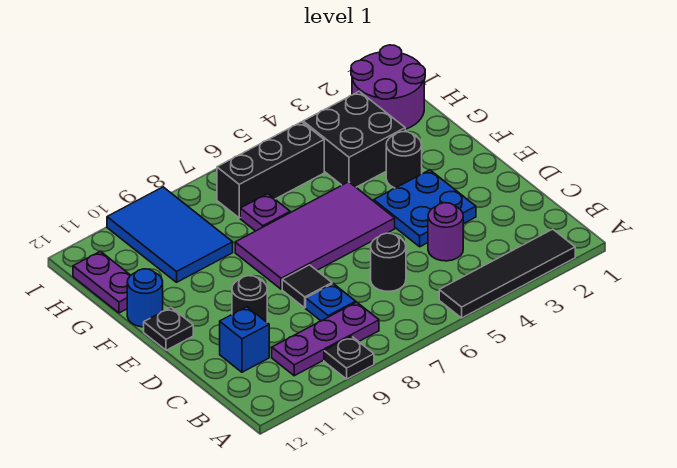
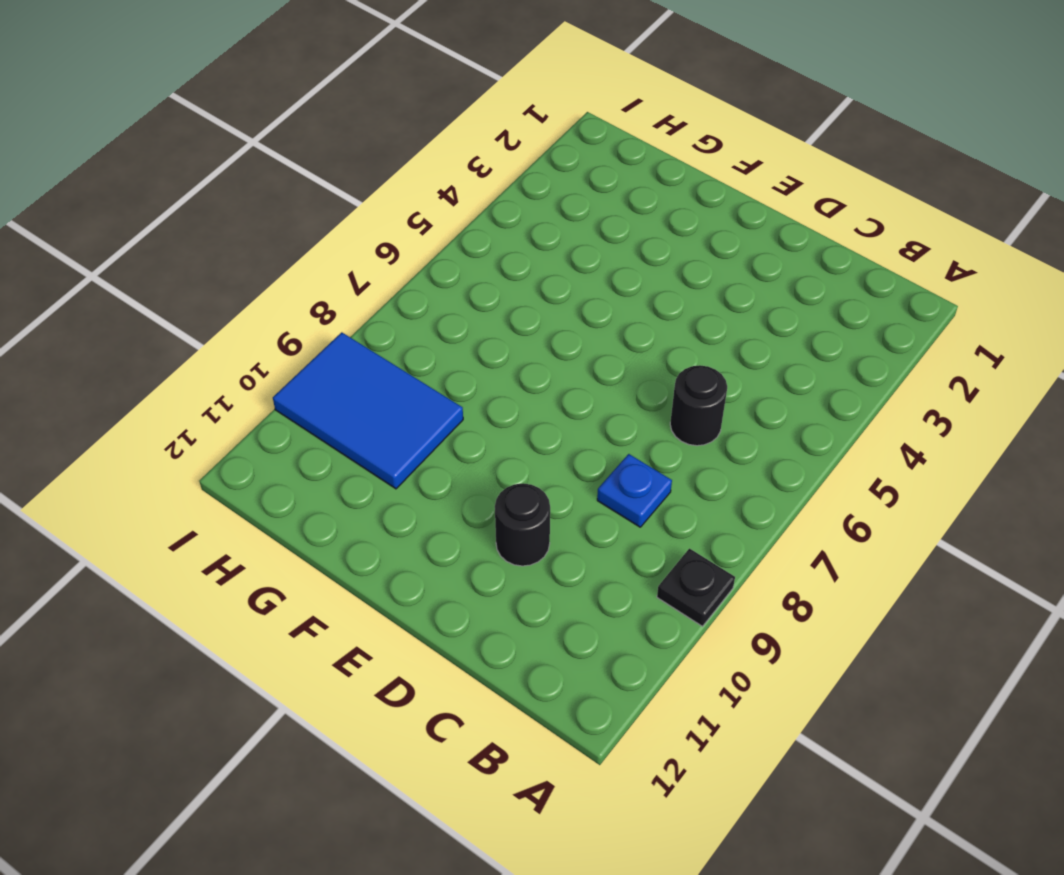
none -> black tile A2:A5 level 1
none -> purple plate B8:B10 level 1
none -> purple round brick C4 level 1

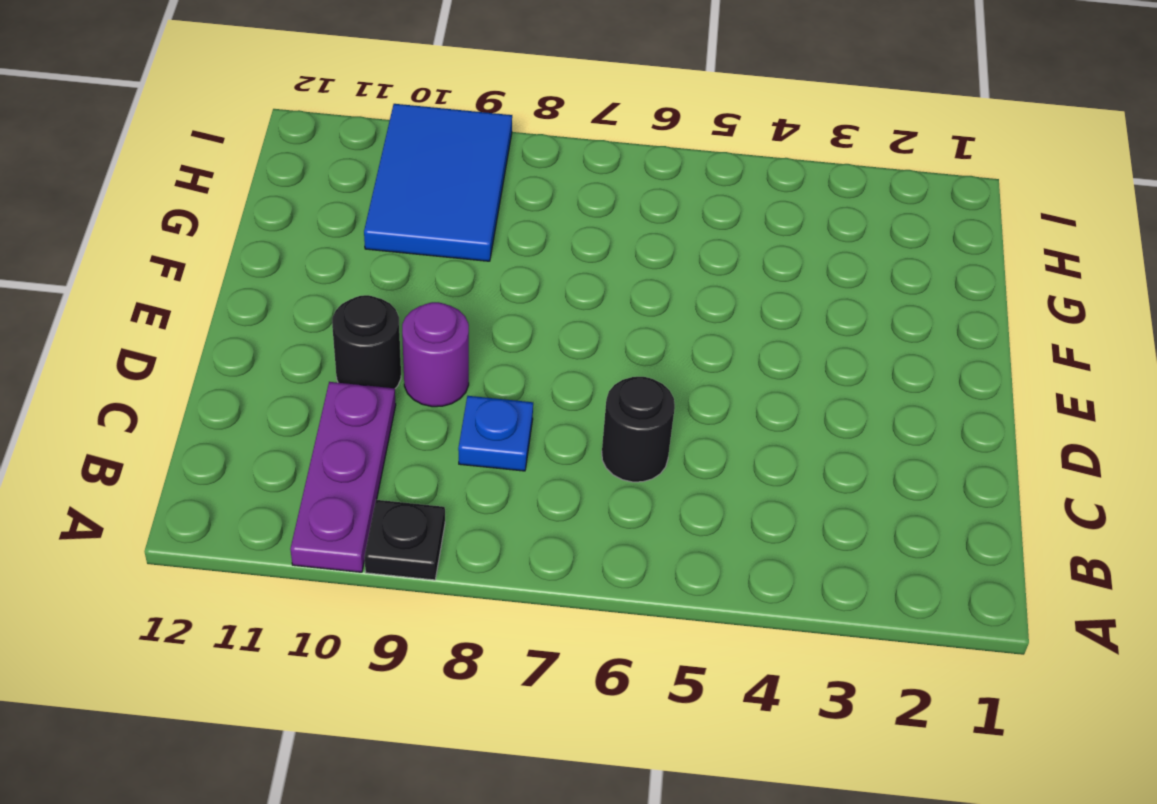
purple plate A10:C10 level 1 -> purple plate B8:B10 level 1
purple round brick D9 level 1 -> purple round brick C4 level 1
none -> black tile A2:A5 level 1
none -> blue brick C11 level 1
none -> blue plate D3:E4 level 1

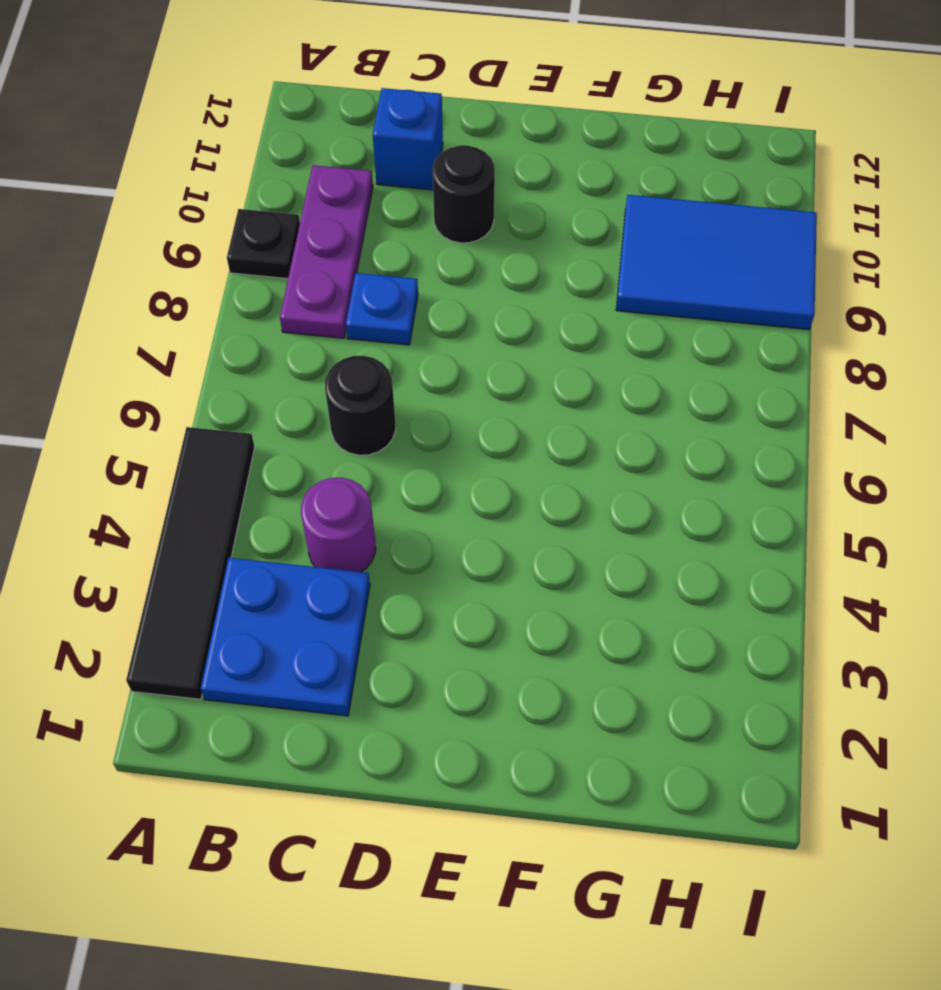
blue plate B2:C3 level 1 -> blue plate D3:E4 level 1
none -> black tile D8 level 1
none -> purple tile E5:F8 level 1
none -> black plate E12 level 1

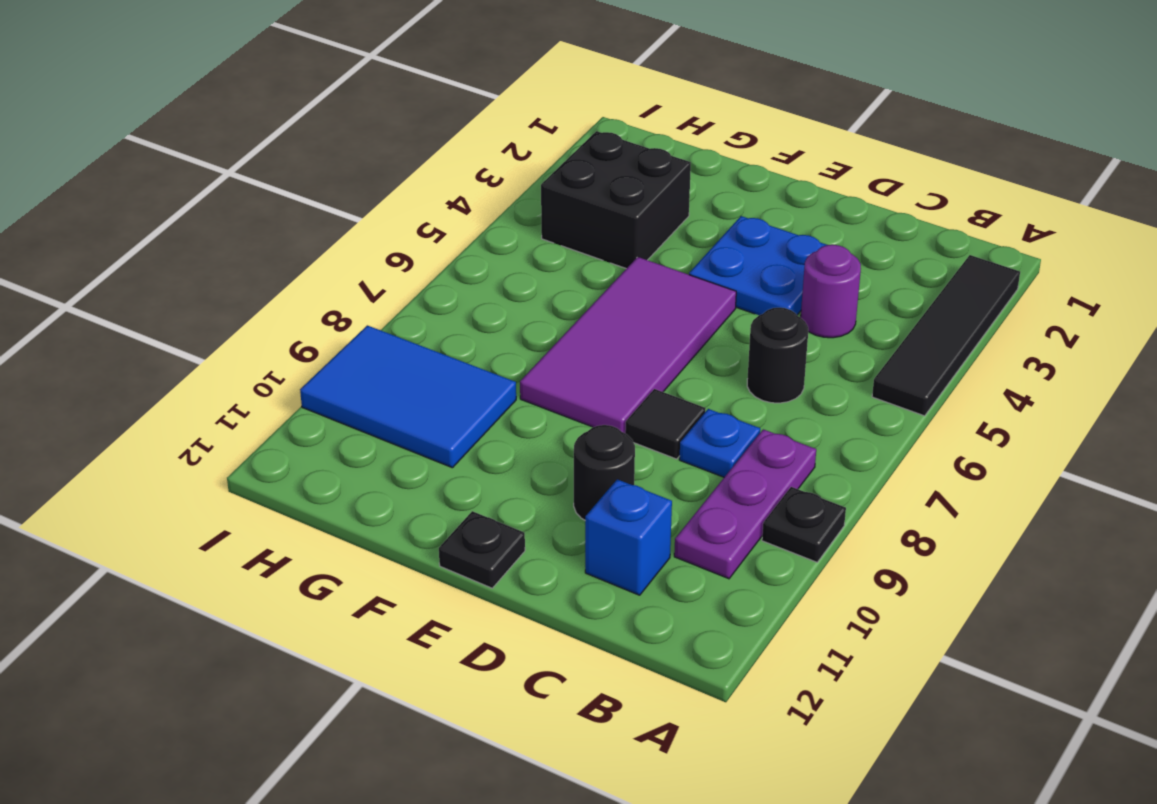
none -> black round brick F3 level 1
none -> blue round brick F12 level 1
none -> purple plate G7 level 1

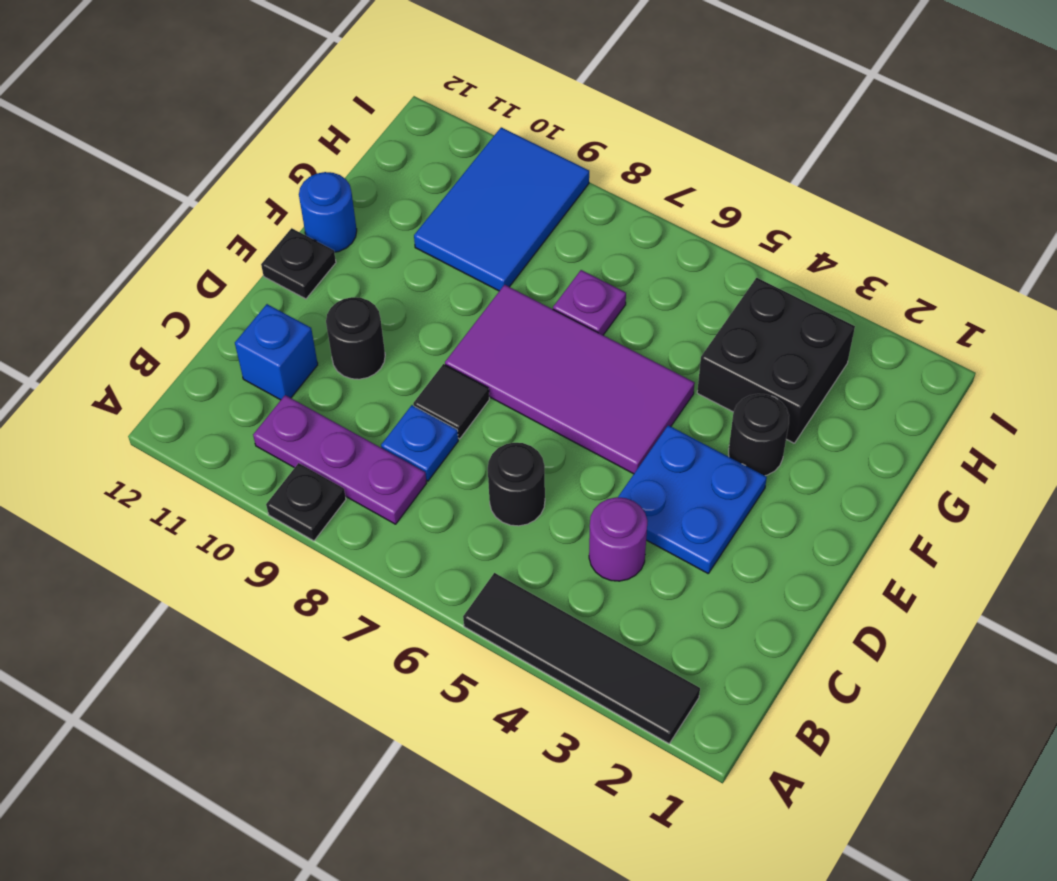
none -> purple plate G12:H12 level 1
none -> purple round brick H1:I2 level 1
none -> black brick H5:H7 level 1

